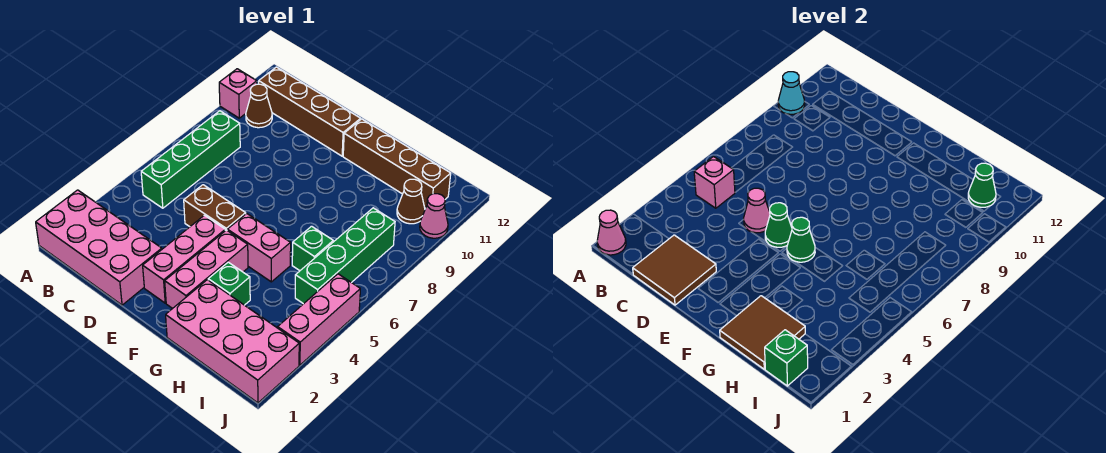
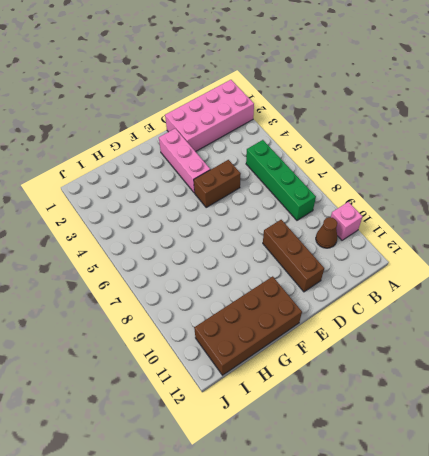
brown brick D9:D11 level 1 -> brown brick B11:E11 level 1
brown brick F11:I12 level 1 -> brown brick F11:I11 level 1
none -> pink brick F2:F4 level 1
none -> pink brick F5:G5 level 1
none -> pink brick G1:J2 level 1

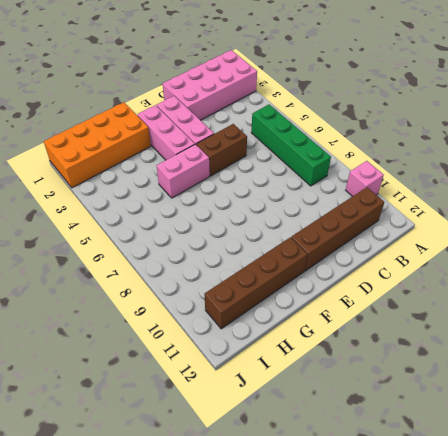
orange brick G1:J2 level 1 -> pink brick G1:J2 level 1
none -> brown cone B10 level 1
none -> green brick G3 level 1
none -> green brick H6 level 1

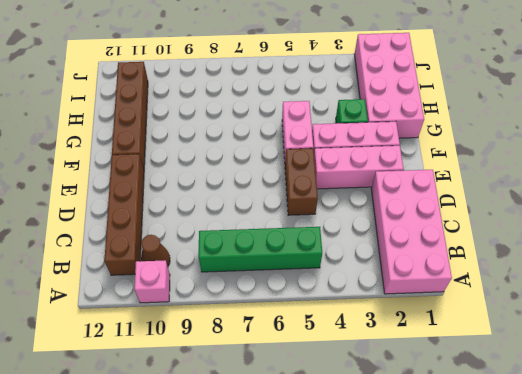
none -> green brick H6 level 1
none -> green brick I5:I8 level 1
none -> brown cone I10 level 1

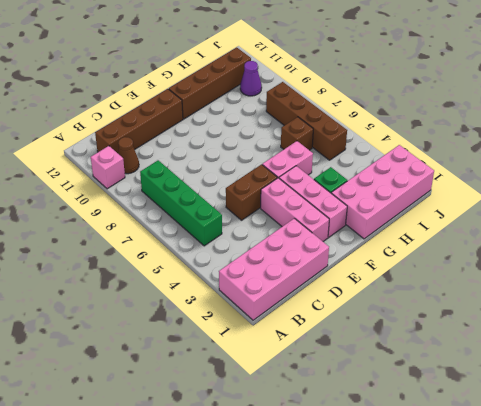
brown brick H6 level 1 -> green brick H6 level 1
brown brick I5:I8 level 1 -> green brick I5:I8 level 1
purple cone I10 level 1 -> brown cone I10 level 1
none -> pink brick J3:J5 level 1
none -> pink cone J10 level 1
none -> pink cone A1 level 2

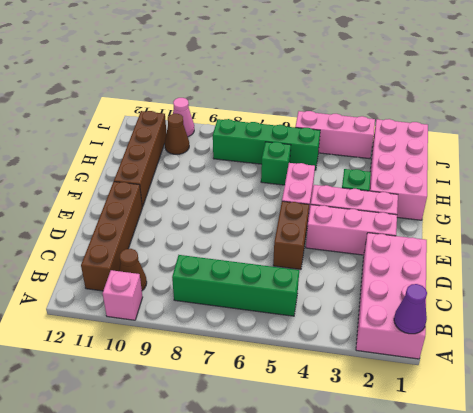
purple cone A1 level 2 -> pink cone A1 level 2
none -> cyan cone A10 level 2
none -> pink brick B5 level 2
none -> brown tile C1:D2 level 2

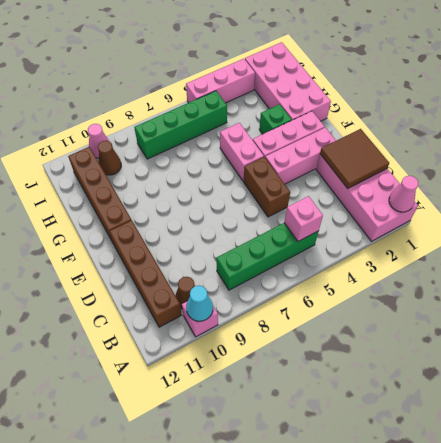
none -> green brick H6 level 1
none -> pink cone D5 level 2
none -> green cone E5 level 2

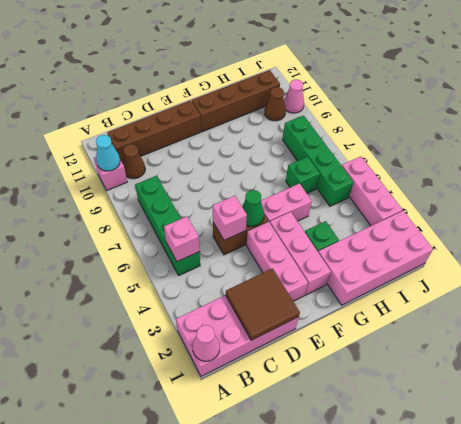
pink brick D5 level 2 -> pink cone D5 level 2
none -> green cone F5 level 2
none -> brown tile G1:H2 level 2
none -> green brick I1 level 2

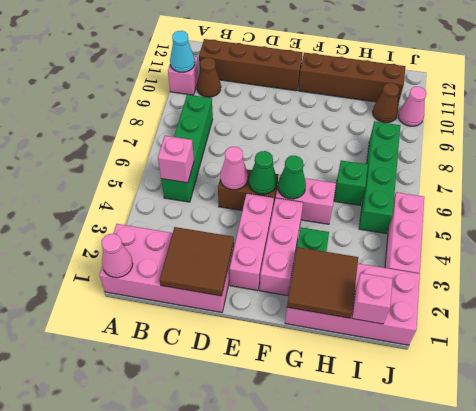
pink brick I1 level 2 -> green brick I1 level 2
none -> green cone I11 level 2

